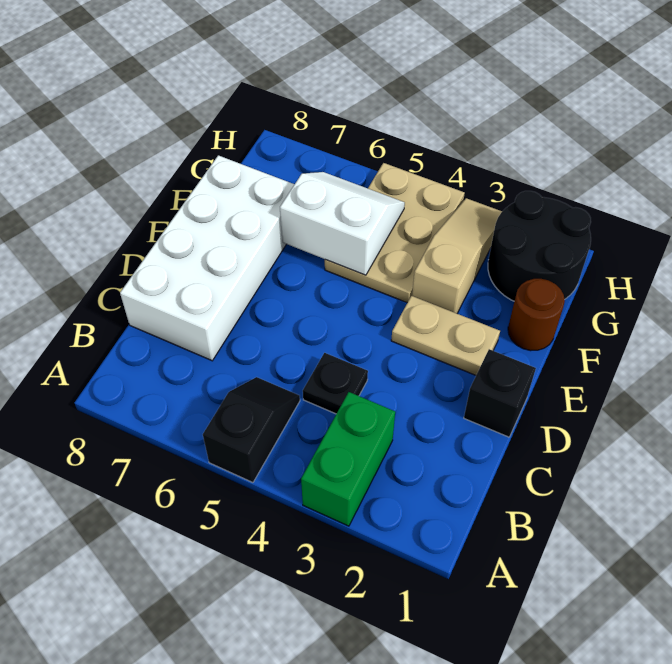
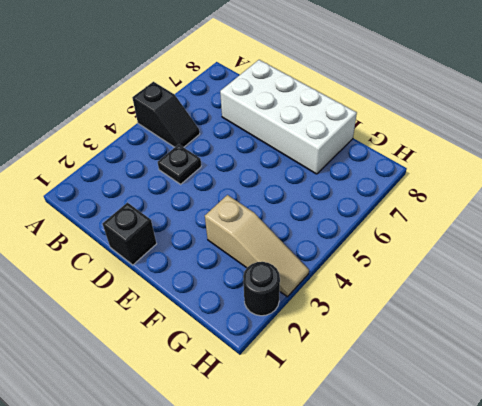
black round brick H2 level 1 -> black round brick G1:H2 level 1
none -> green brick A3:B3 level 1
none -> tan plate E2:E3 level 1

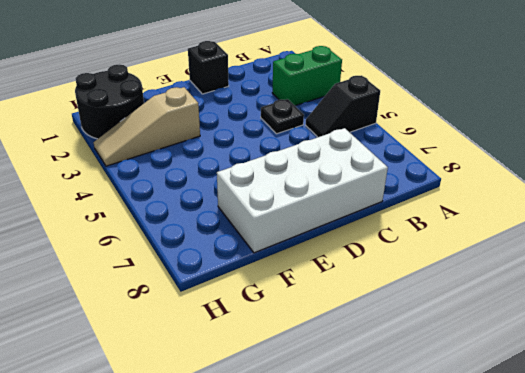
none -> tan plate E2:E3 level 1
none -> brown round brick F1 level 1

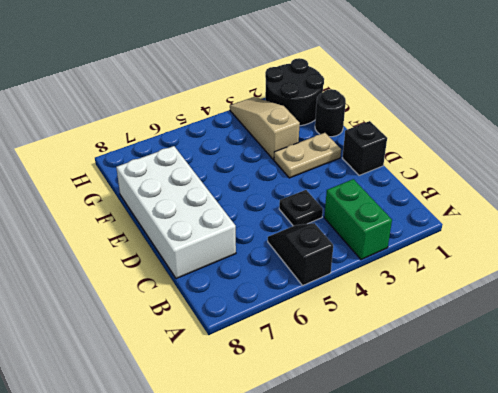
black round brick F1 level 1 -> brown round brick F1 level 1
none -> tan plate F4:H5 level 1
none -> white slope F5:G6 level 2 top F

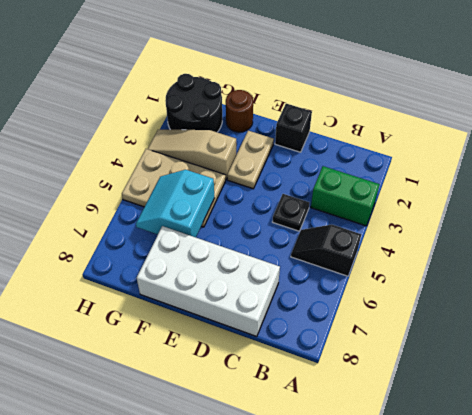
cyan slope F5:G6 level 2 top F -> white slope F5:G6 level 2 top F

